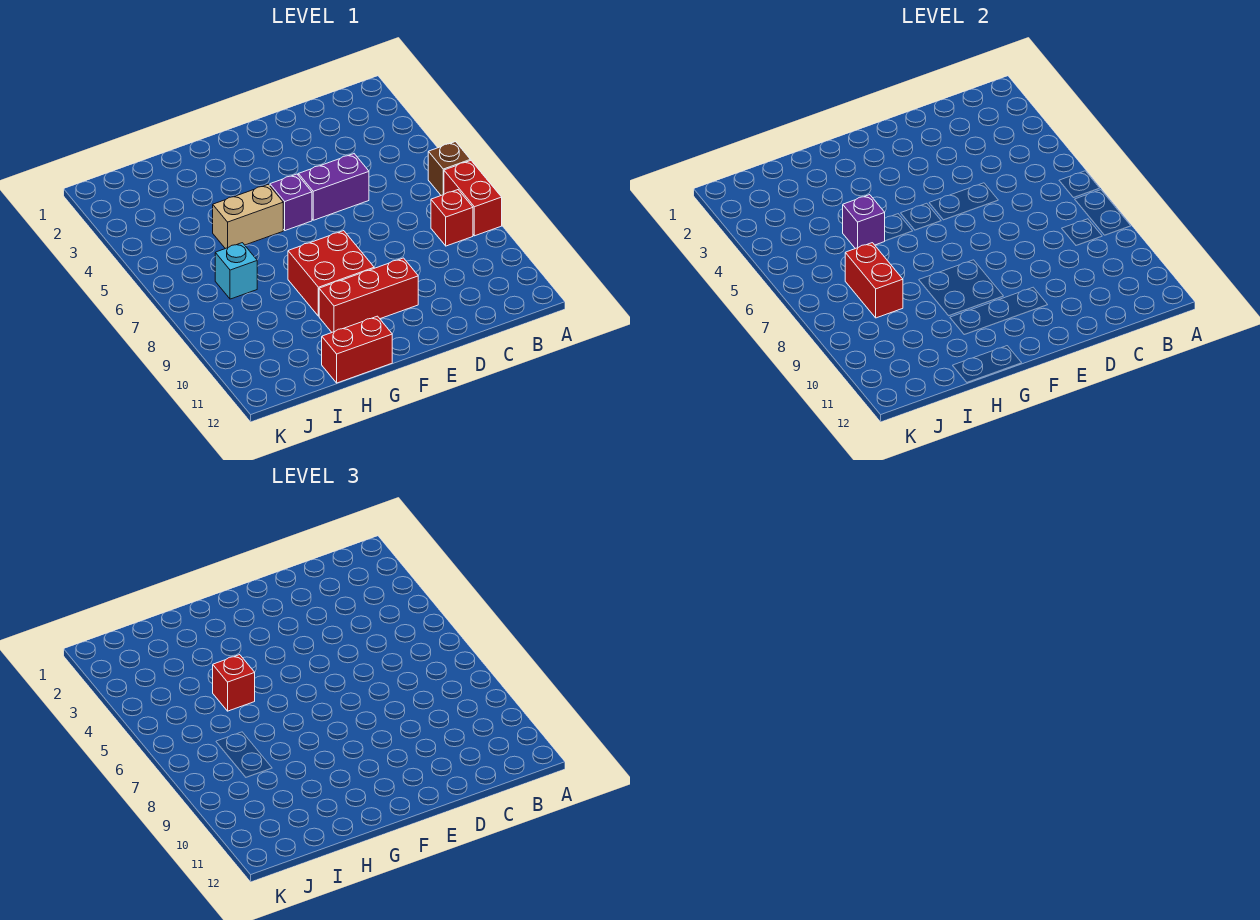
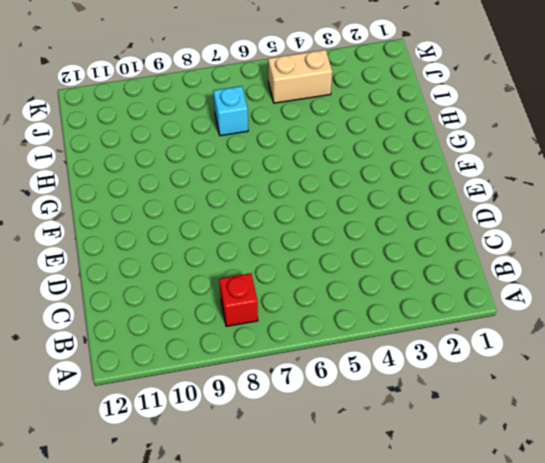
tan brick J4:J5 level 1 -> tan brick G5:H5 level 1
none -> brown brick A6 level 1
none -> red brick A7:A8 level 1
none -> purple brick D5:E5 level 1

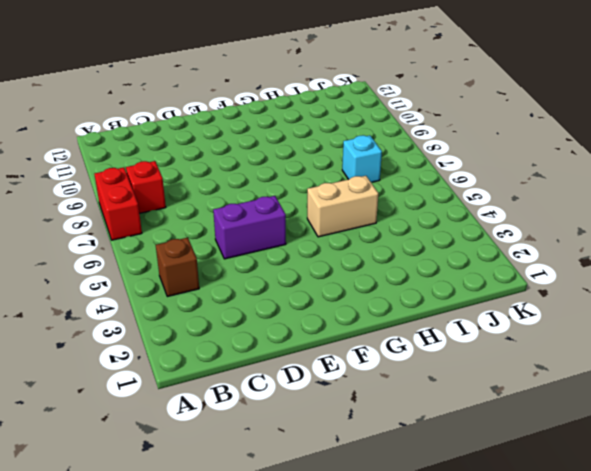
brown brick B4 level 1 -> brown brick A6 level 1
none -> red brick E10:G10 level 1
none -> purple brick F5 level 1
none -> red brick F8:G9 level 1

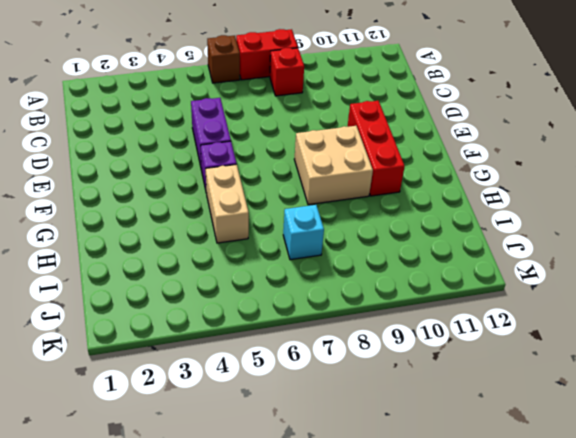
tan brick F8:G9 level 1 -> red brick F8:G9 level 1
none -> red brick G12:H12 level 1
none -> purple brick H5 level 2
none -> red brick I7:I8 level 2

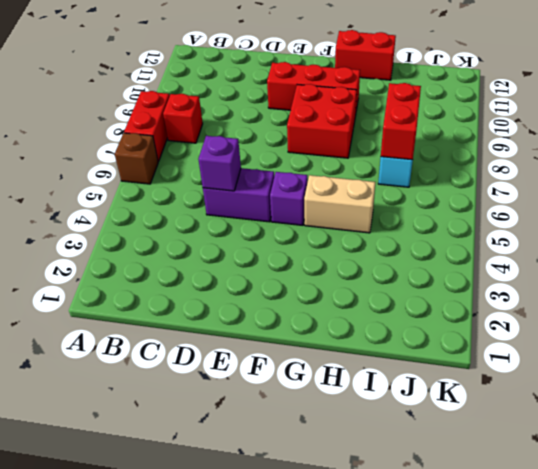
purple brick D5 level 2 -> purple brick H5 level 2
none -> red brick H5 level 3

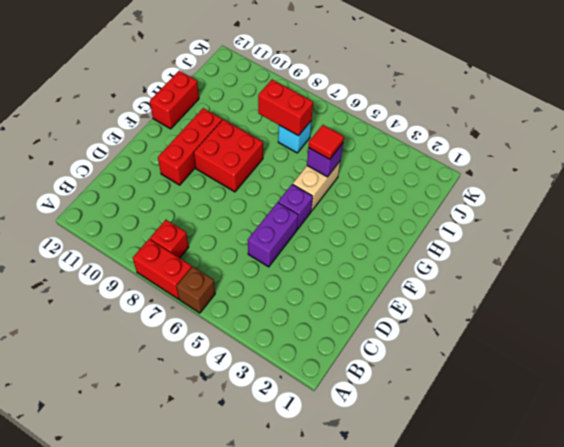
red tile H5 level 3 -> red brick H5 level 3

